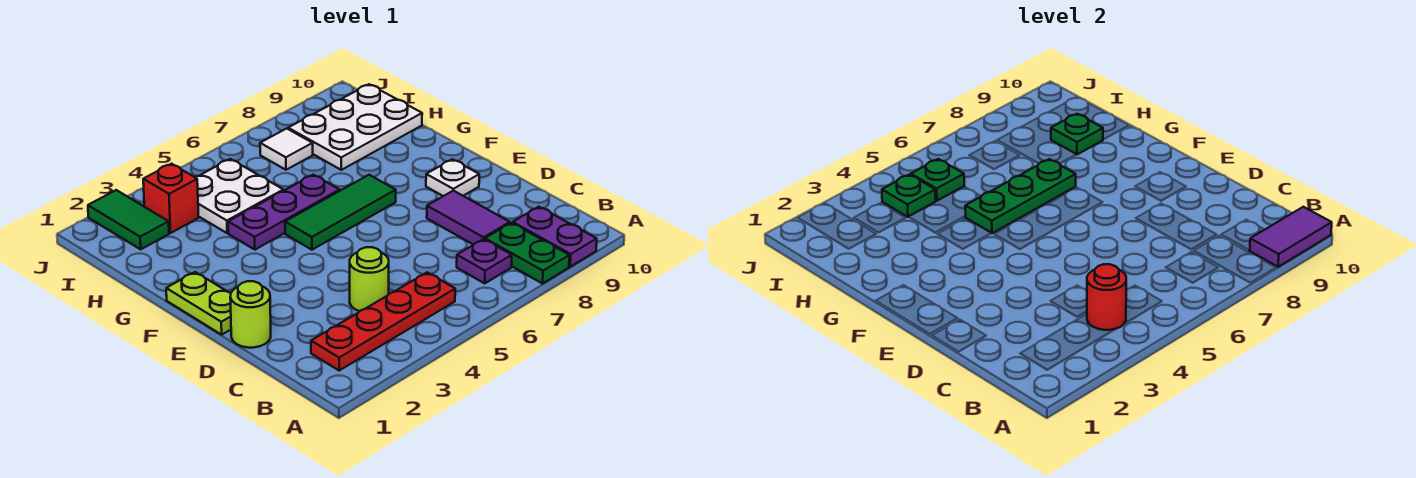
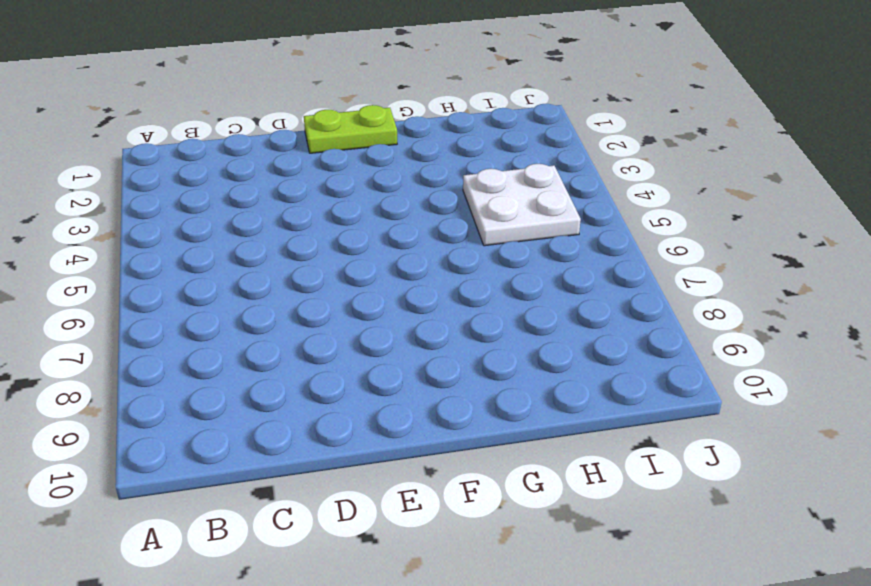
none -> green plate A8:B8 level 1
none -> purple plate A9:B9 level 1
none -> red plate B2:B5 level 1

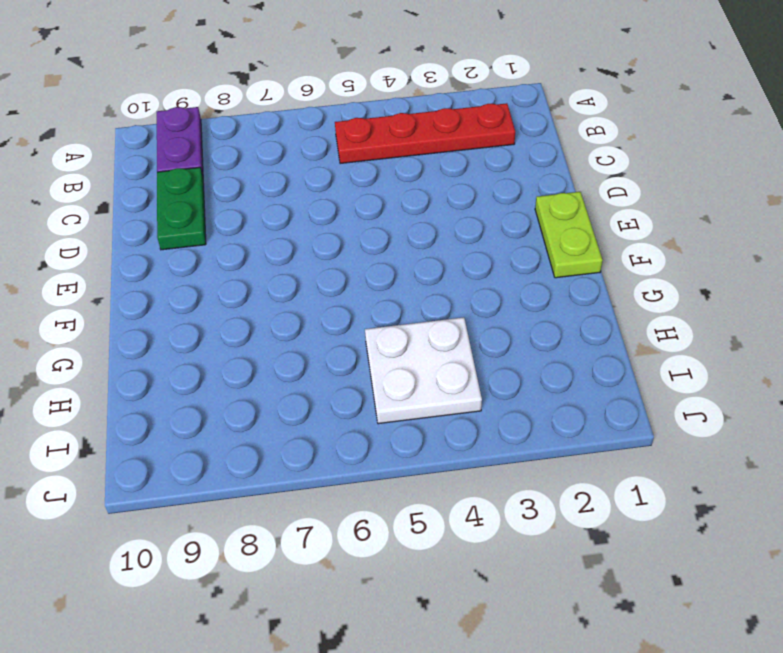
green plate C9:D9 level 1 -> green plate A8:B8 level 1
none -> purple plate B7 level 1
none -> lime round brick C4 level 1
none -> purple tile C8:D8 level 1

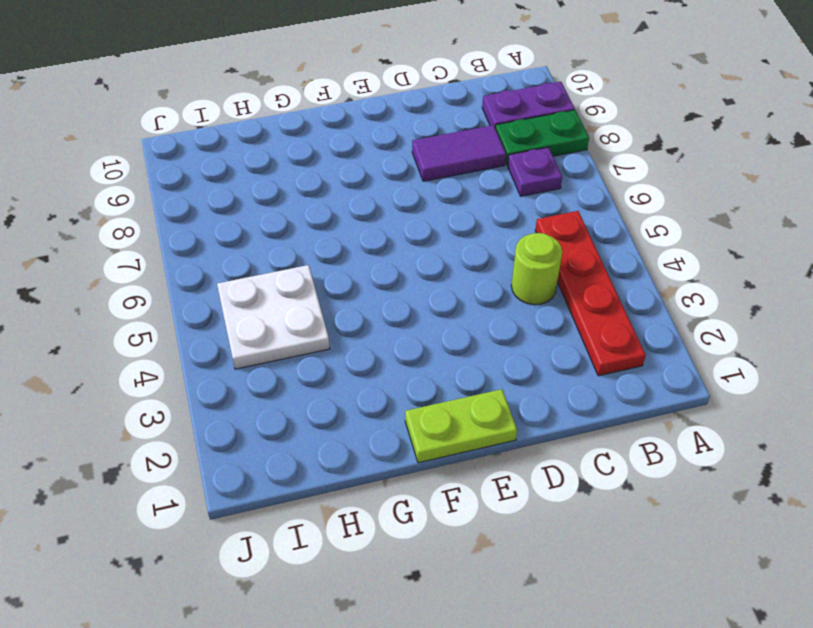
none -> lime round brick D1 level 1
none -> white plate E9 level 1
none -> green tile F5:F7 level 1

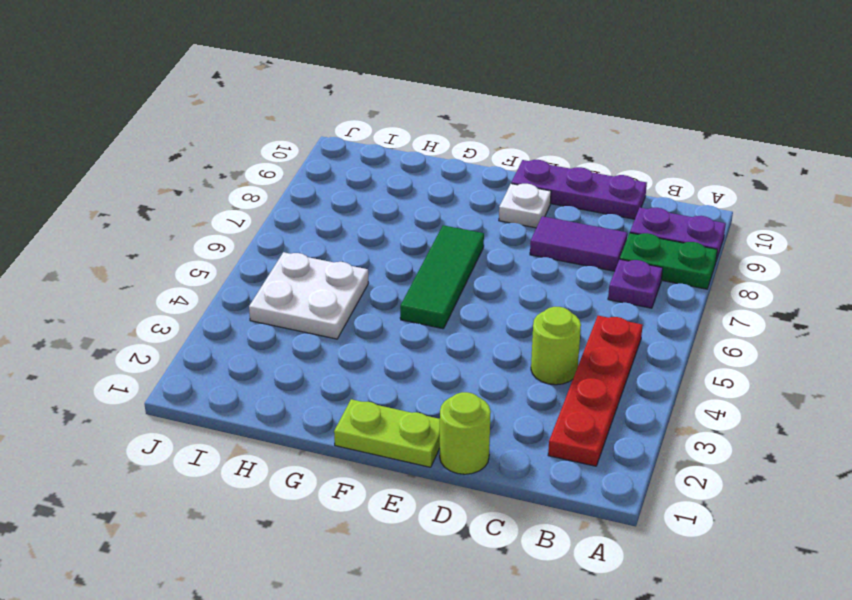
purple plate C10:E10 level 1 -> purple plate G4:G6 level 1
none -> white plate H8:I10 level 1
none -> green tile I2:J2 level 1
none -> red brick I3 level 1

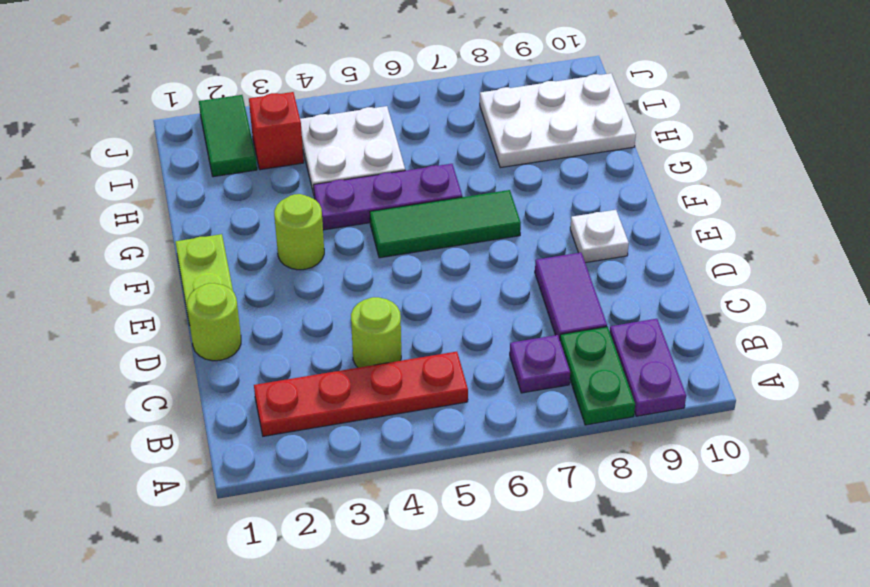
lime round brick F3 level 1 -> none
none -> white tile I7 level 1
none -> purple tile A9:A10 level 2
none -> red round brick B4 level 2

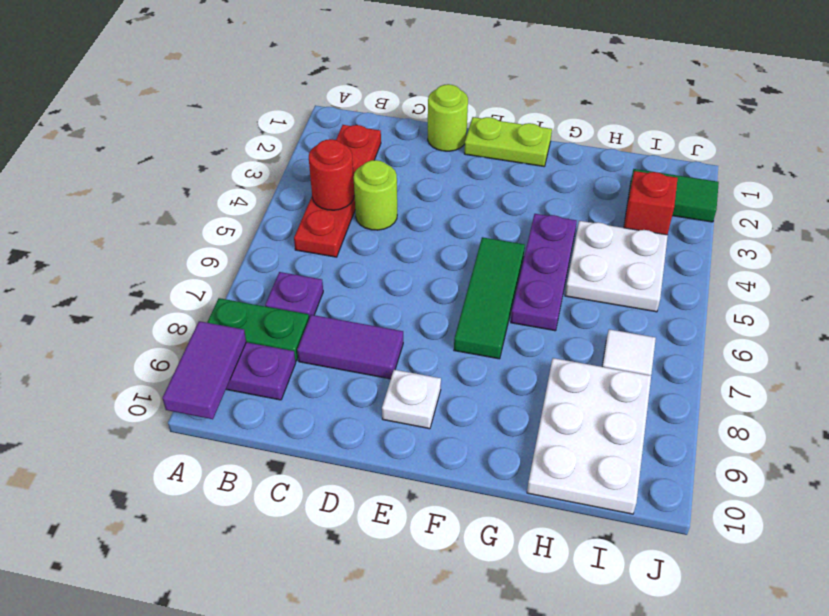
none -> green plate G5:G7 level 2
none -> green plate H9 level 2
none -> green plate I4 level 2

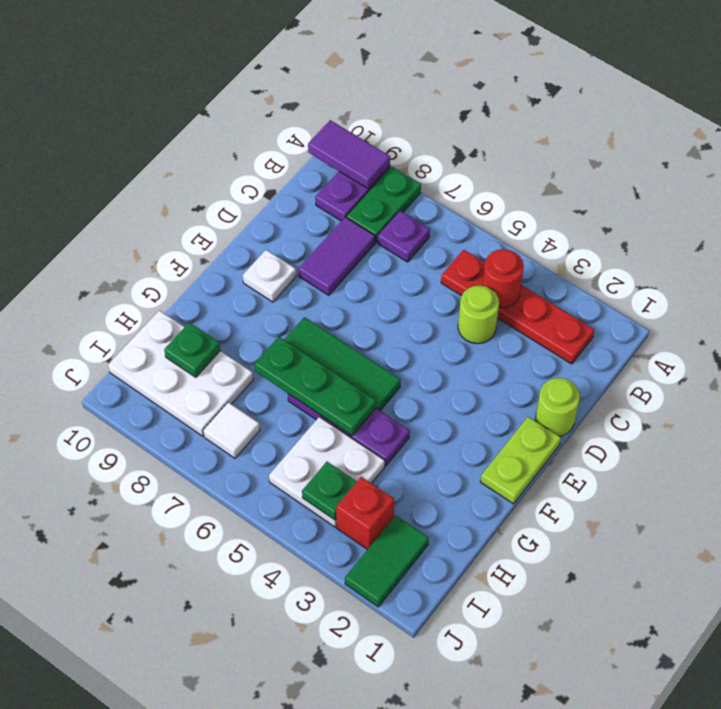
none -> green plate I5 level 2

